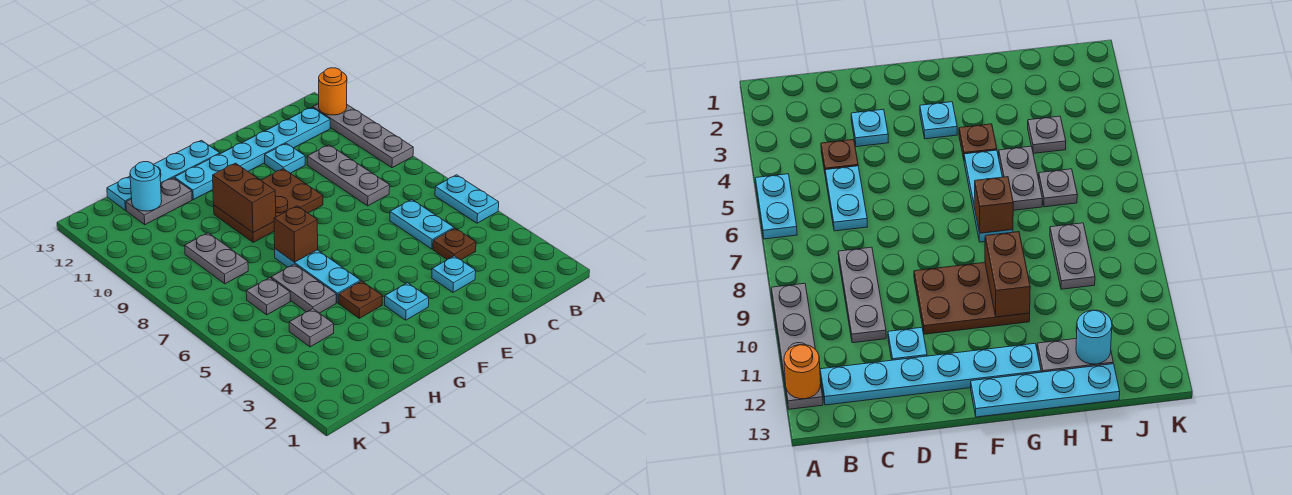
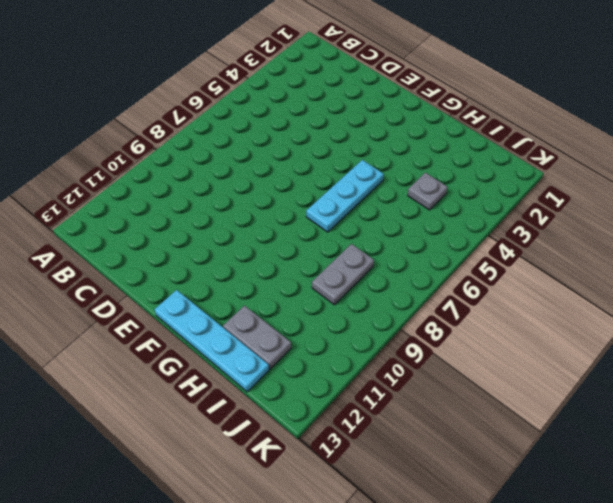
none -> cyan plate A5:A6 level 1
none -> grey plate A9:A12 level 1
none -> cyan plate B12:G12 level 1

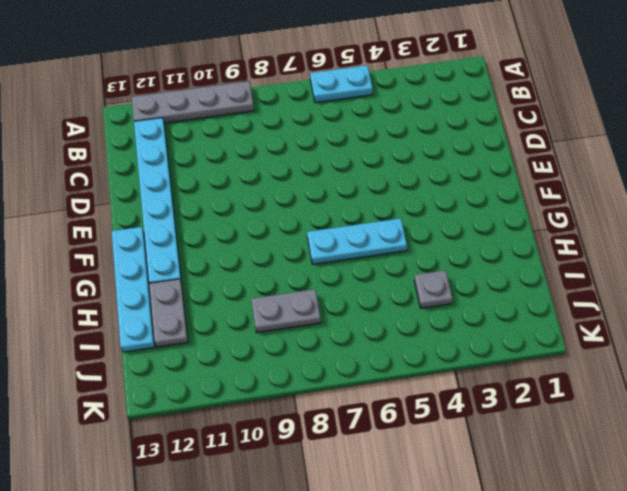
none -> brown plate C4 level 1
none -> cyan plate C5:C6 level 1
none -> grey plate C8:C10 level 1

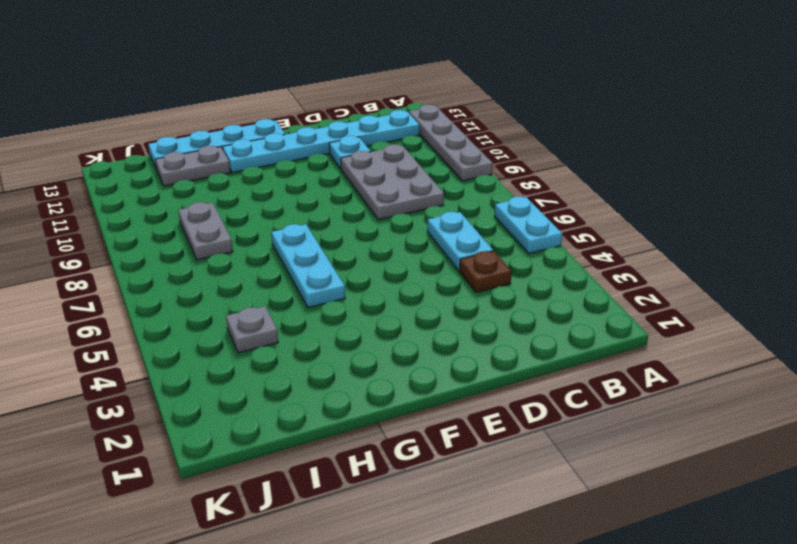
grey plate C8:D10 level 1 -> grey plate C8:C10 level 1
none -> cyan plate D3 level 1
none -> brown plate E9:G10 level 1
none -> cyan plate F3 level 1

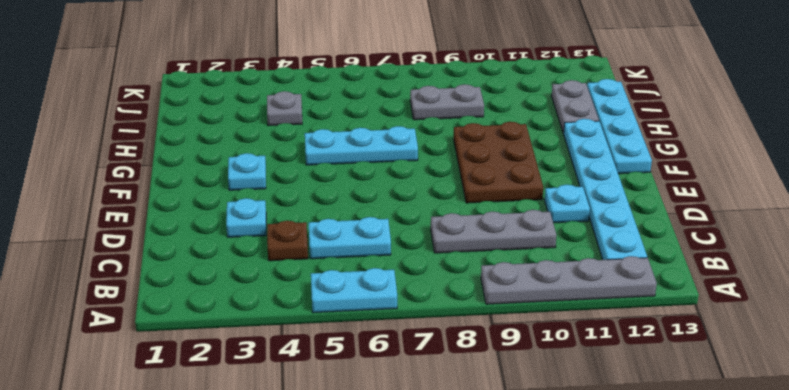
none -> brown plate G4 level 1
none -> grey plate H5:H6 level 1
none -> grey plate I6 level 1

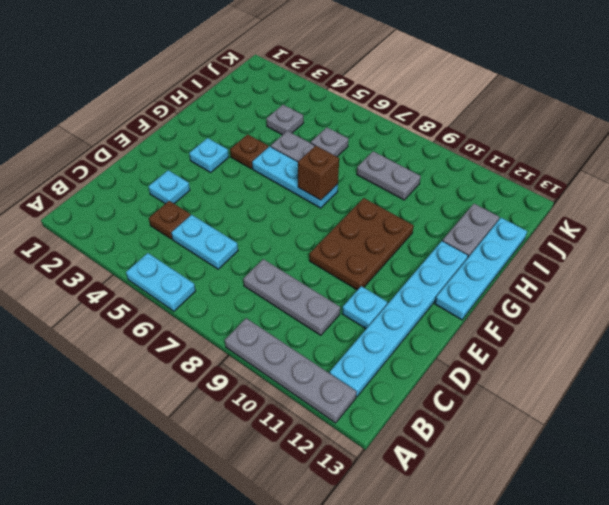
none -> orange round brick A12 level 2
none -> brown brick G9:G10 level 2
none -> cyan round brick I12 level 2

